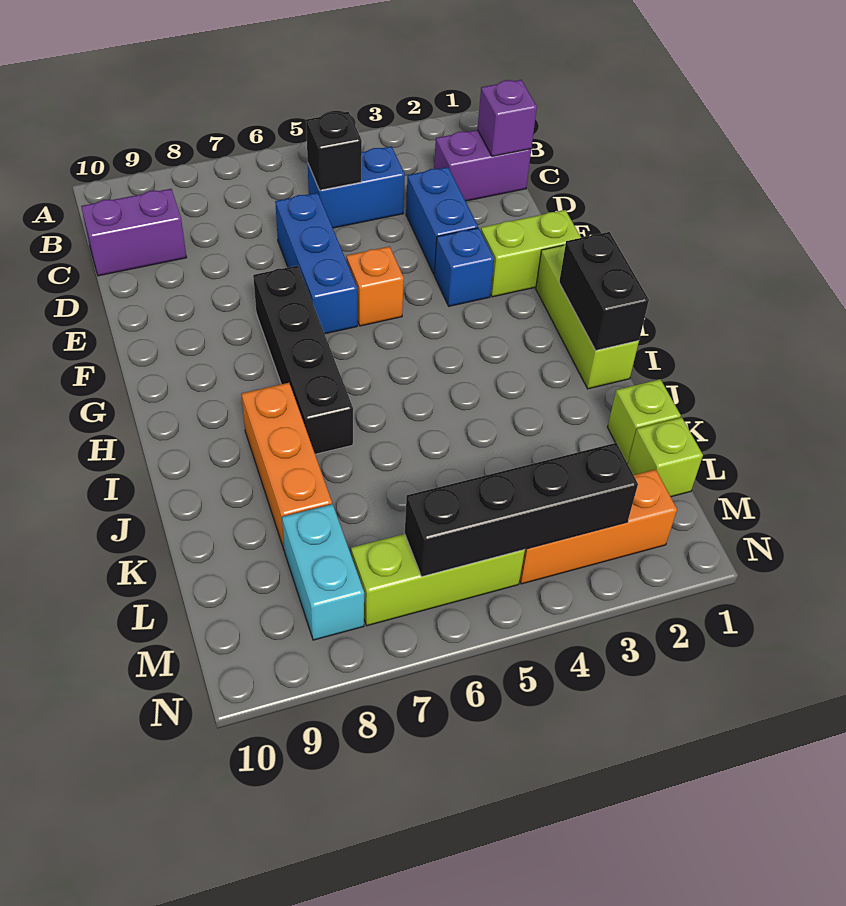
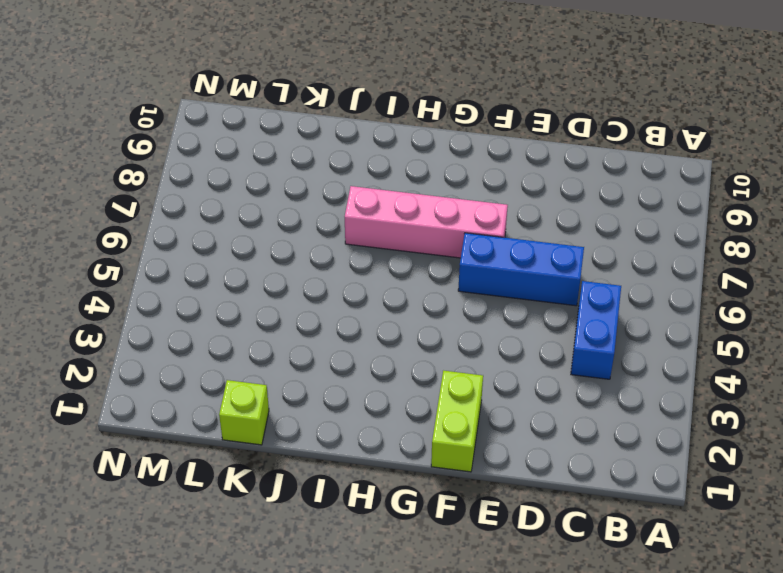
pink brick F7:I7 level 1 -> black brick F7:I7 level 1
none -> purple brick C1:C2 level 1
none -> purple brick C9:C10 level 1
none -> blue brick D3:E3 level 1

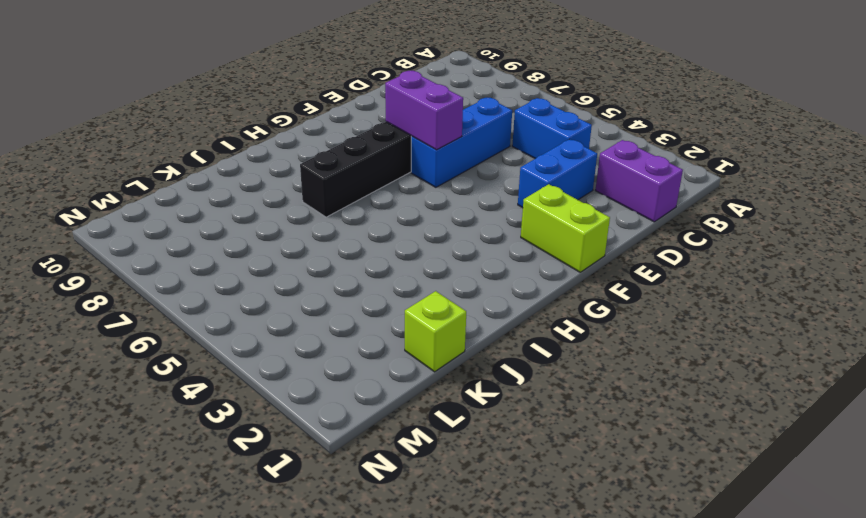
purple brick F6:F7 level 2 -> purple brick C9:C10 level 1
none -> blue brick F3 level 1
none -> orange brick F5 level 1
none -> lime brick G1:I1 level 1

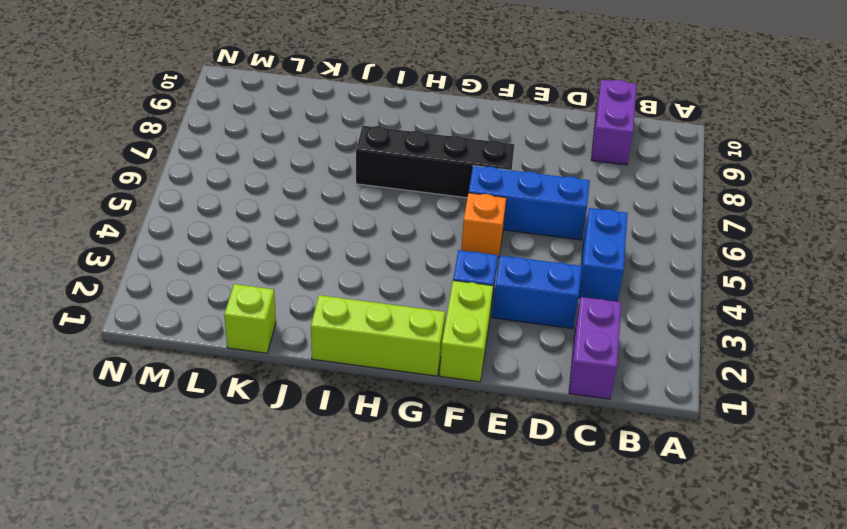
none -> orange brick I8:K8 level 1
none -> lime brick L1 level 1
none -> cyan brick L8:M8 level 1

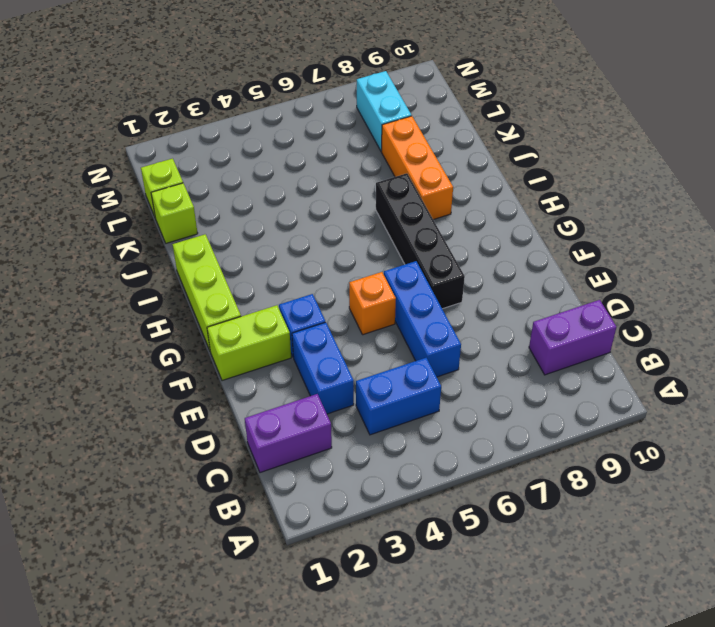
none -> orange brick M2:M4 level 1
none -> lime brick M5:M7 level 1
none -> purple brick C1 level 2

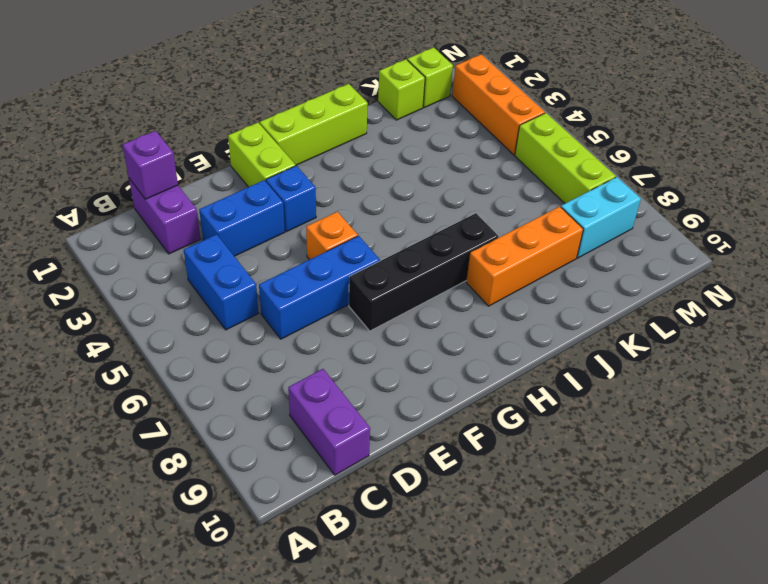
none -> black brick C5 level 2
none -> black brick H1:I1 level 2
none -> black brick M3:M6 level 2

